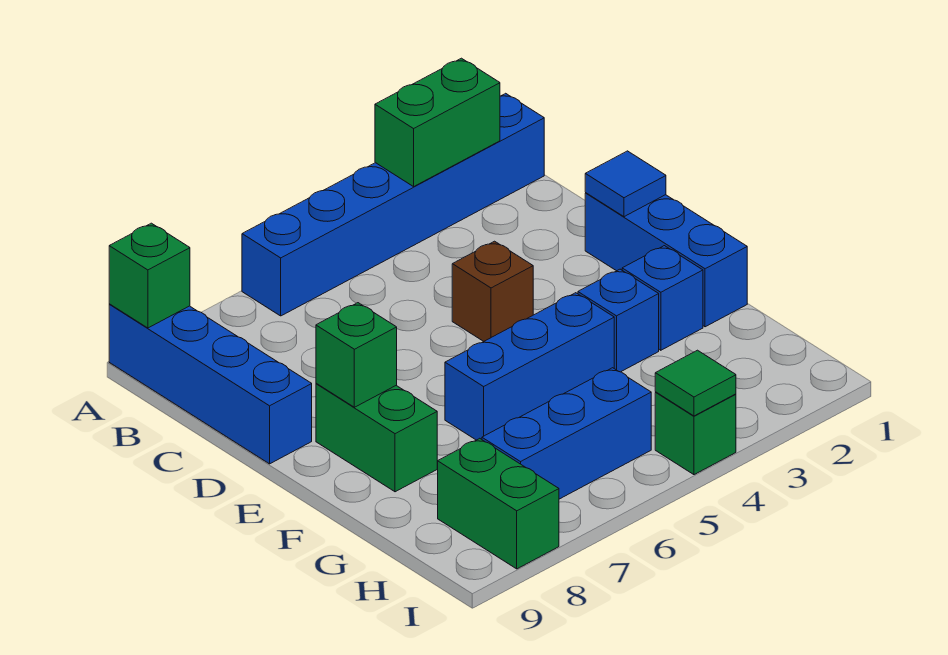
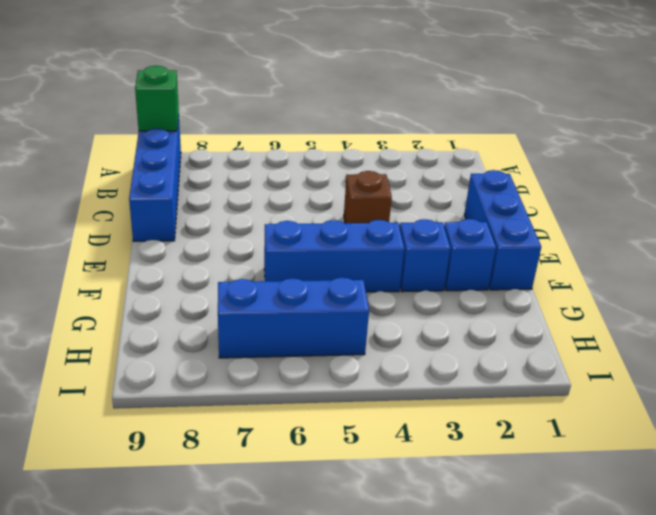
none -> blue brick A1:A6 level 1
none -> green brick E8:F8 level 1
none -> green brick H8:I8 level 1

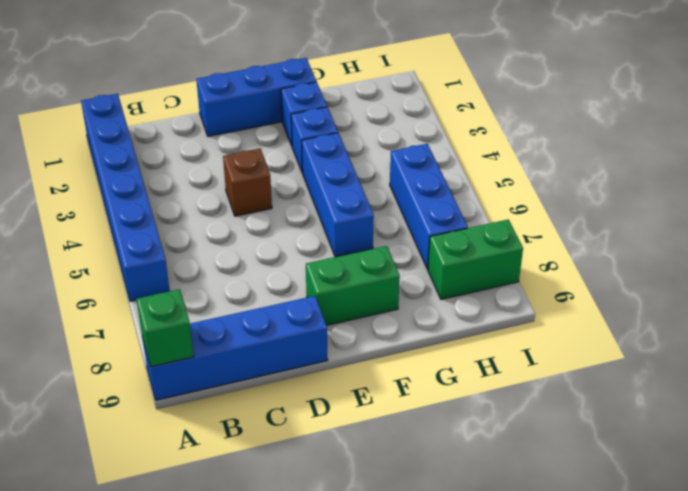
none -> green brick I4 level 1
none -> green brick A2:A3 level 2
none -> blue tile D1 level 2

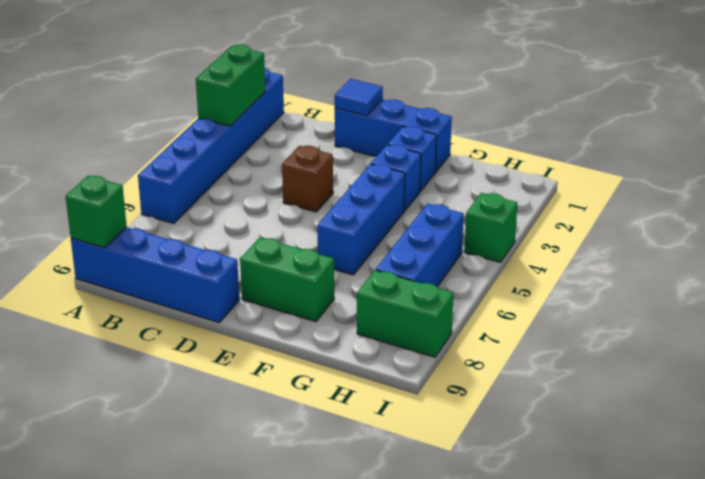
none -> green brick E8 level 2
none -> green tile I4 level 2

